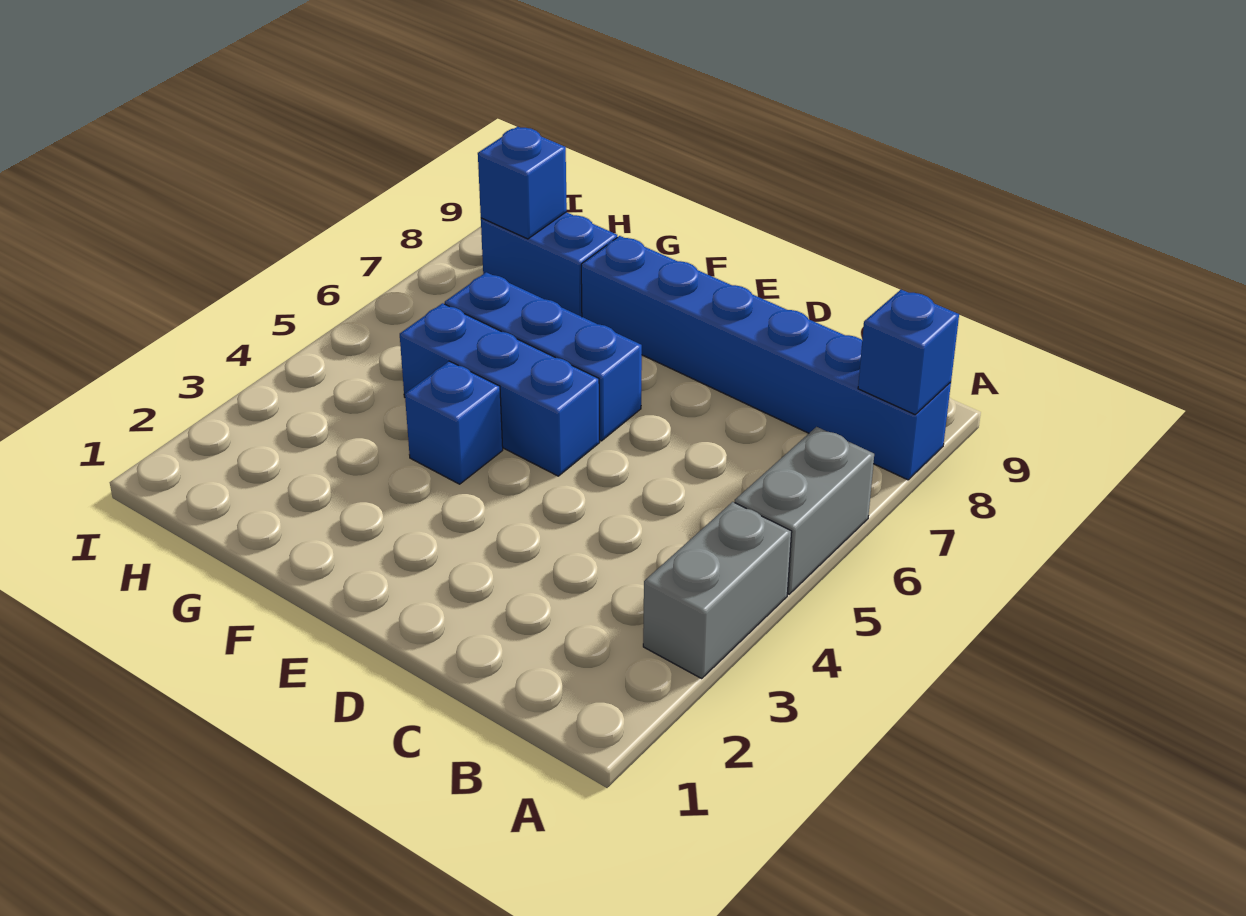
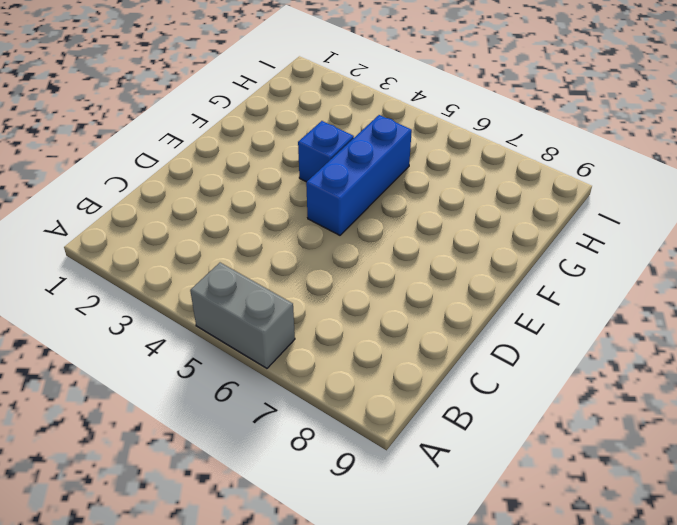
none -> grey brick A3:A4 level 1
none -> blue brick A8:F8 level 1

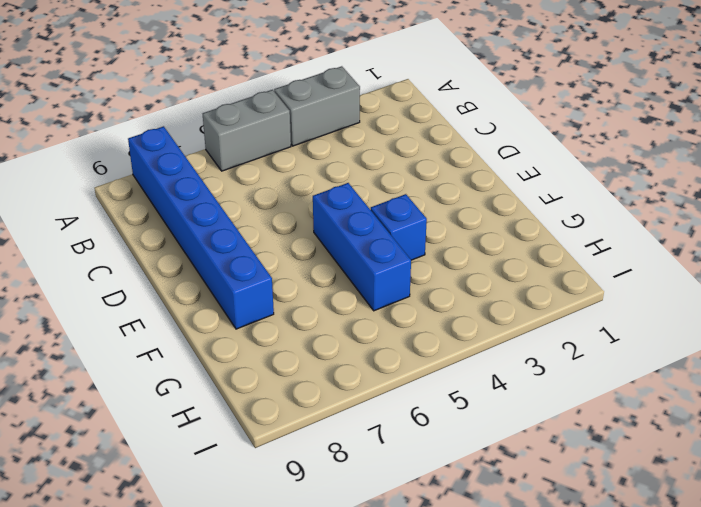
none -> blue brick E6:G6 level 1
none -> blue brick G8:H8 level 1

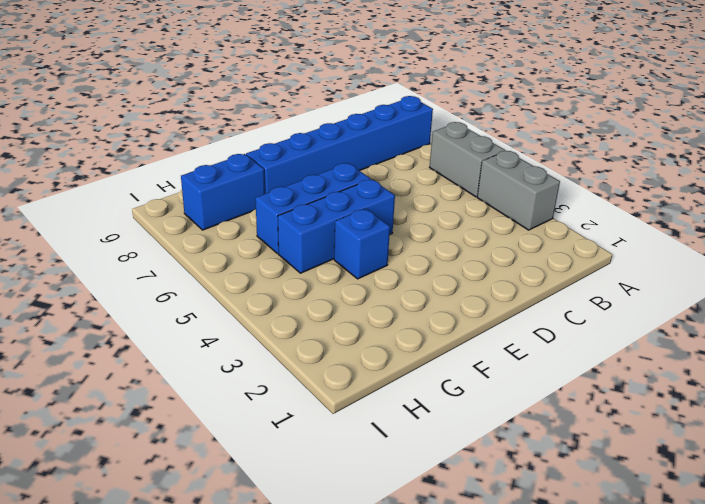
none -> blue brick A8 level 2
none -> blue brick H8 level 2

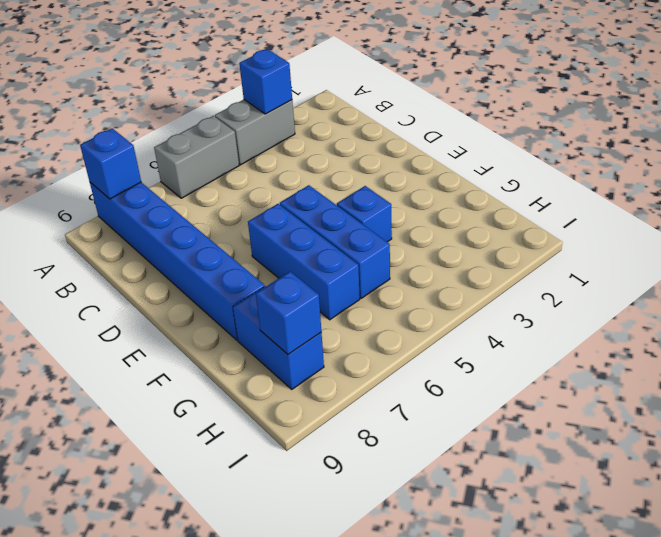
blue brick A3 level 2 -> none

